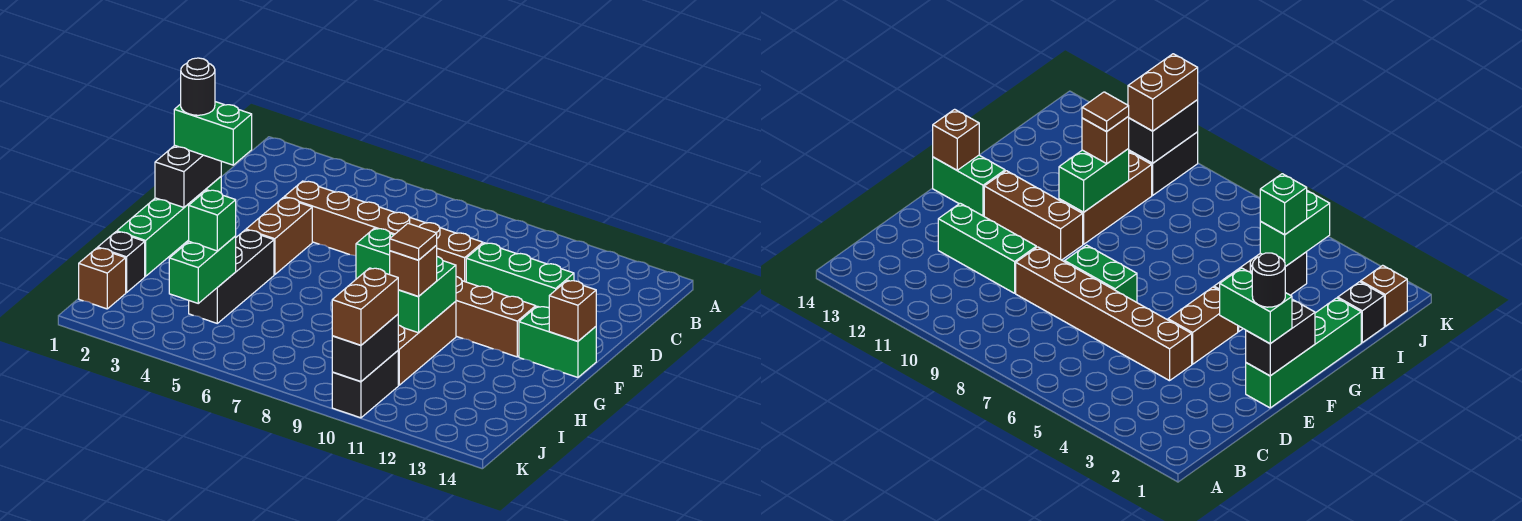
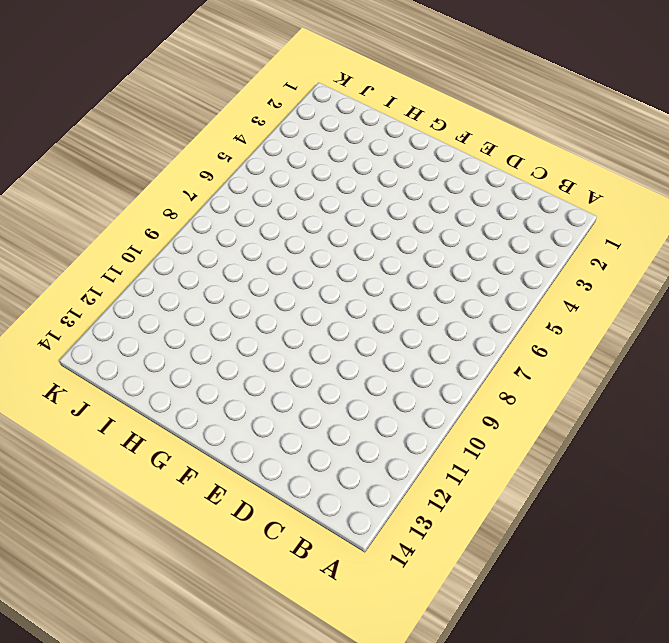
none -> brown brick D4:D9 level 1
none -> green brick D10:D12 level 1
none -> green brick E1:H1 level 1

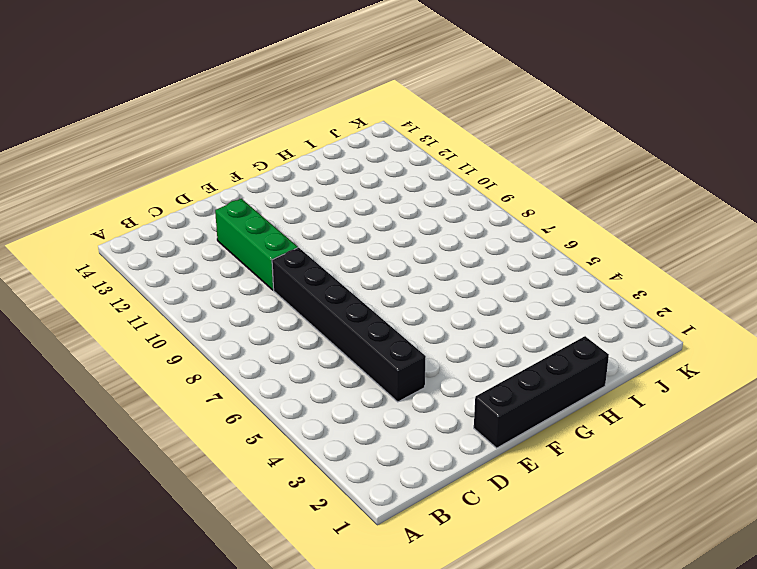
black brick D4:D9 level 1 -> brown brick D4:D9 level 1
black brick E1:H1 level 1 -> green brick E1:H1 level 1
none -> brown brick E4:F4 level 1
none -> green brick E7:E8 level 1
none -> brown brick F10:F12 level 1

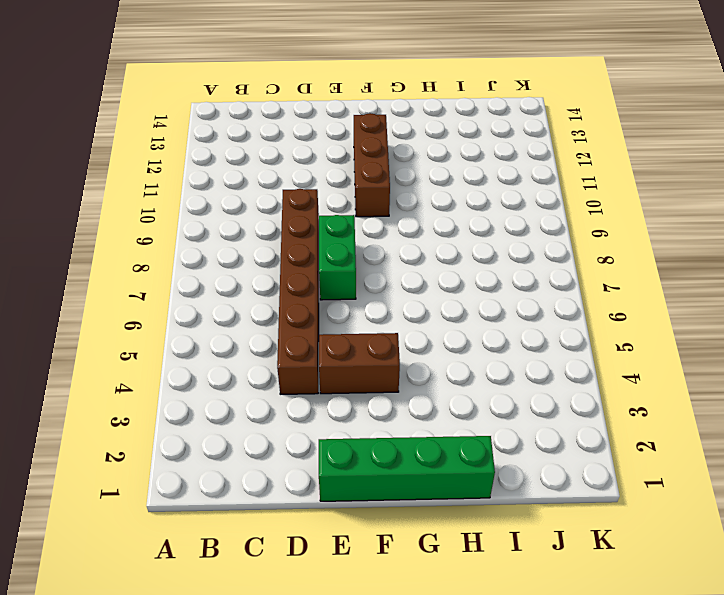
none -> green brick D10:D12 level 1
none -> green brick F13:F14 level 1
none -> black brick G4:I4 level 1

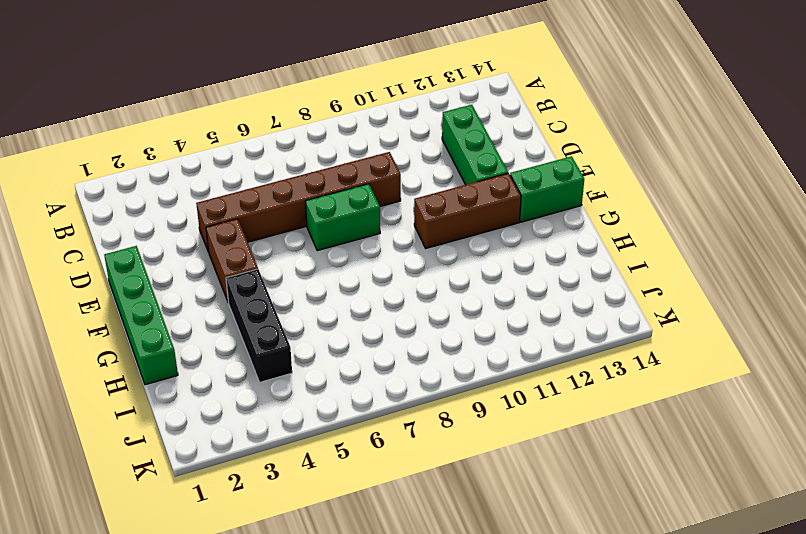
green brick C12:E12 level 1 -> green brick D10:D12 level 1
none -> brown brick G10:I10 level 1
none -> black brick I1 level 1
none -> brown brick J1 level 1

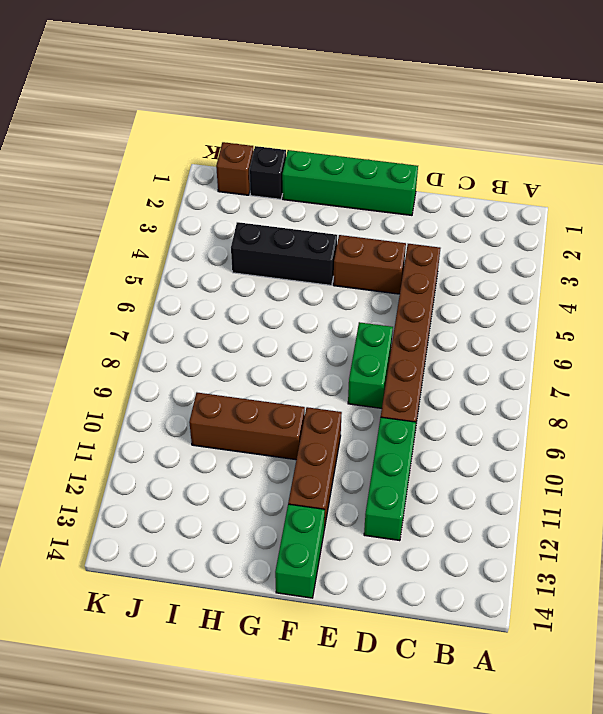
none -> black brick J10:K10 level 1
none -> black brick E1:F1 level 2
none -> brown brick F14 level 2

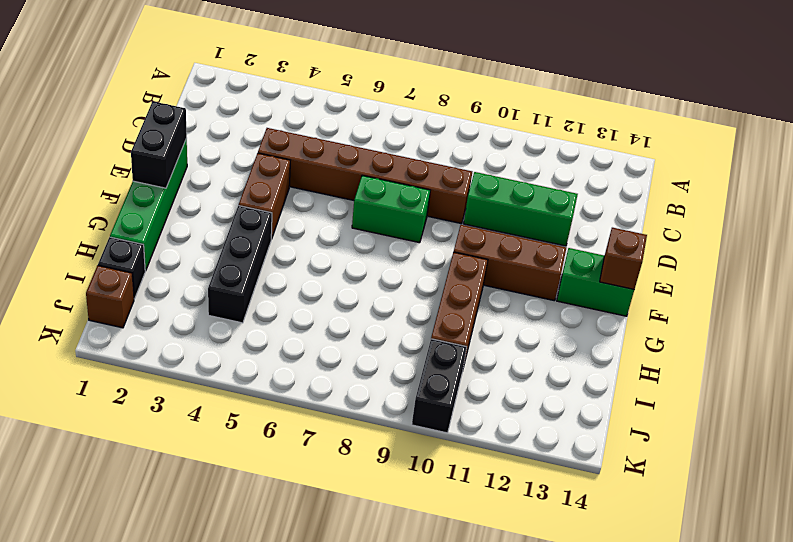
none -> green brick G10:H10 level 2
none -> green brick I4:J4 level 2
none -> black brick J10:K10 level 2

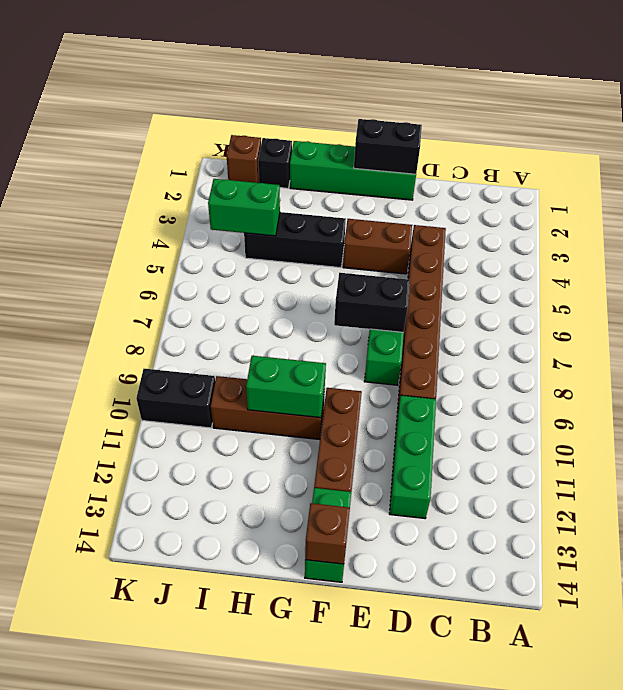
black brick E7:F7 level 2 -> black brick J10:K10 level 2
none -> green brick E1:E2 level 3
none -> brown brick H10 level 3
none -> green brick I4 level 3

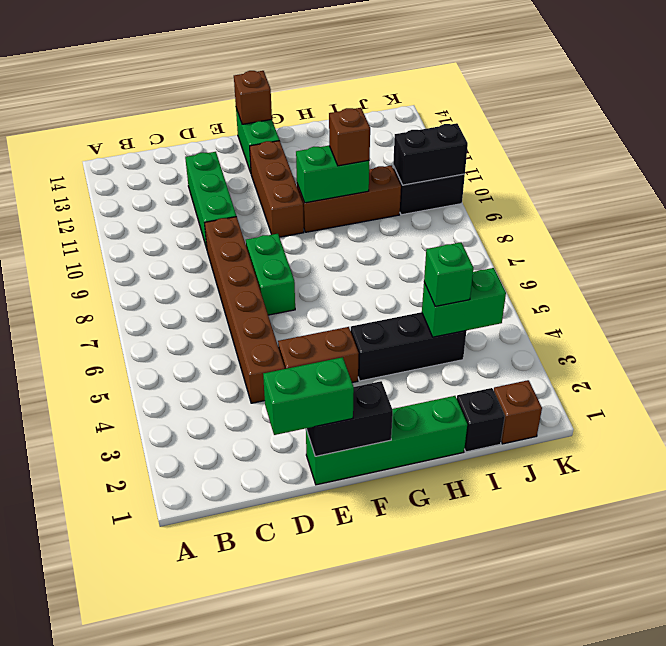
green brick D1:E1 level 3 -> green brick E1:E2 level 3
none -> brown brick J10:K10 level 3
none -> black round brick E1 level 4
none -> brown tile H10 level 4

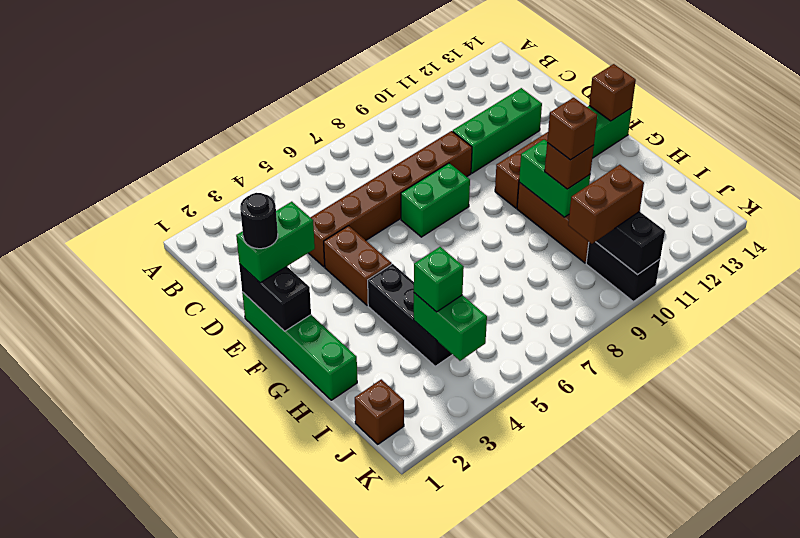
brown brick H10 level 4 -> brown tile H10 level 4
brown brick J9:J10 level 3 -> brown brick J10:K10 level 3
none -> black brick I1 level 1

